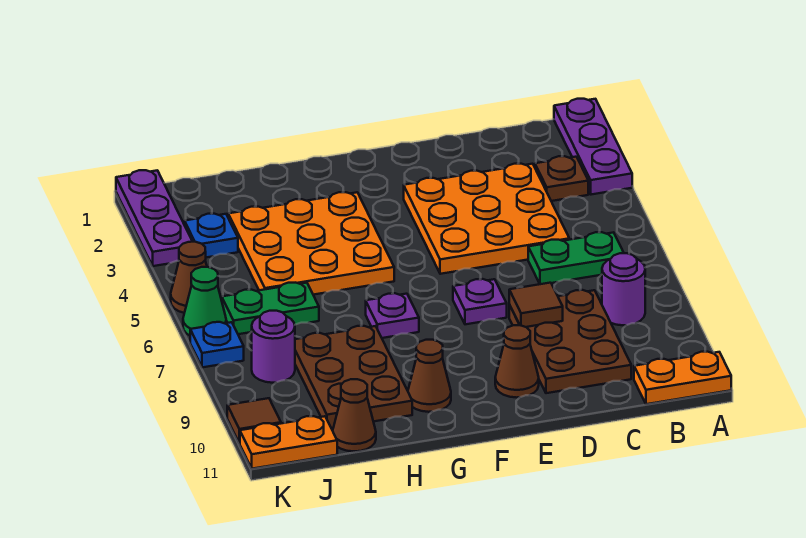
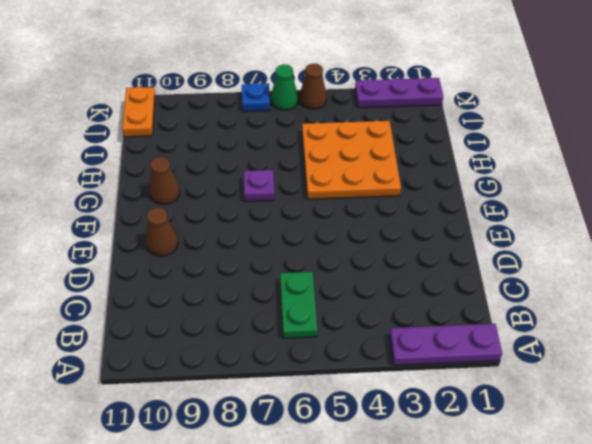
none -> orange plate A11:B11 level 1
none -> brown plate B3 level 1
none -> purple round brick B8 level 1

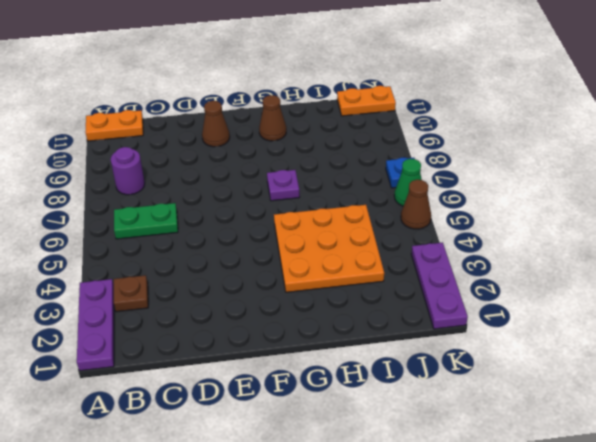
none -> orange plate C3:E5 level 1
none -> brown plate C8:D10 level 1
none -> purple plate E7 level 1

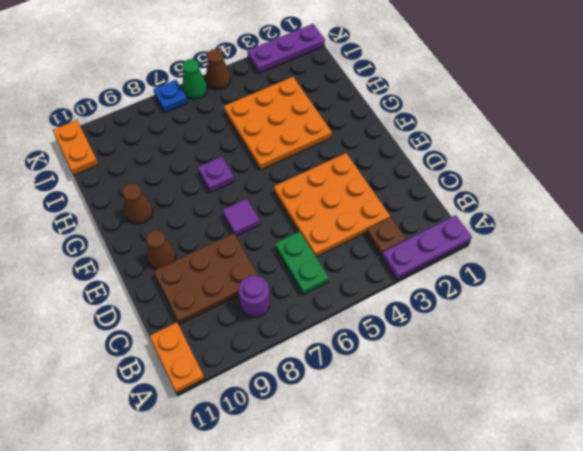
purple tile E7 level 1 -> purple plate E7 level 1
none -> brown plate H8:I10 level 1
none -> green plate I6:J6 level 1
none -> brown cone I11 level 1

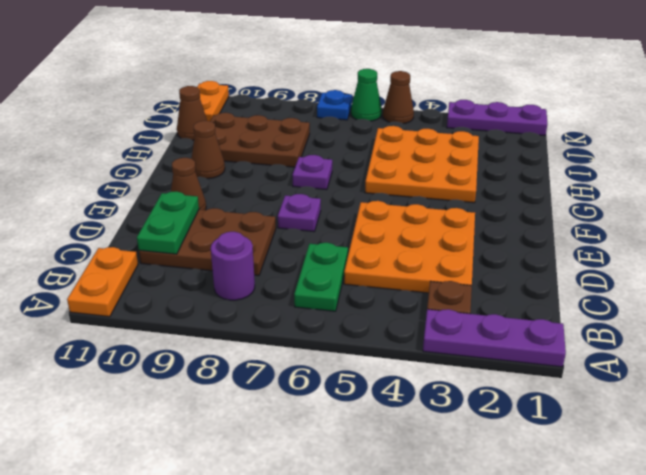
green plate C10:D10 level 2 -> green plate I6:J6 level 1
none -> blue plate J3 level 1
none -> purple round brick J8 level 1
none -> brown tile K10 level 1

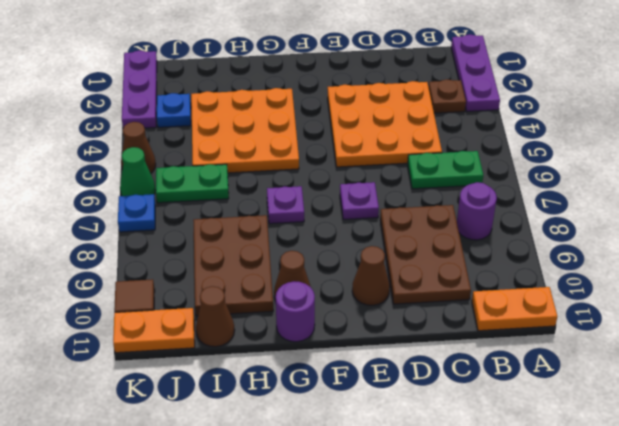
purple round brick G11 level 1 -> purple round brick J8 level 1
none -> brown tile D8 level 2

